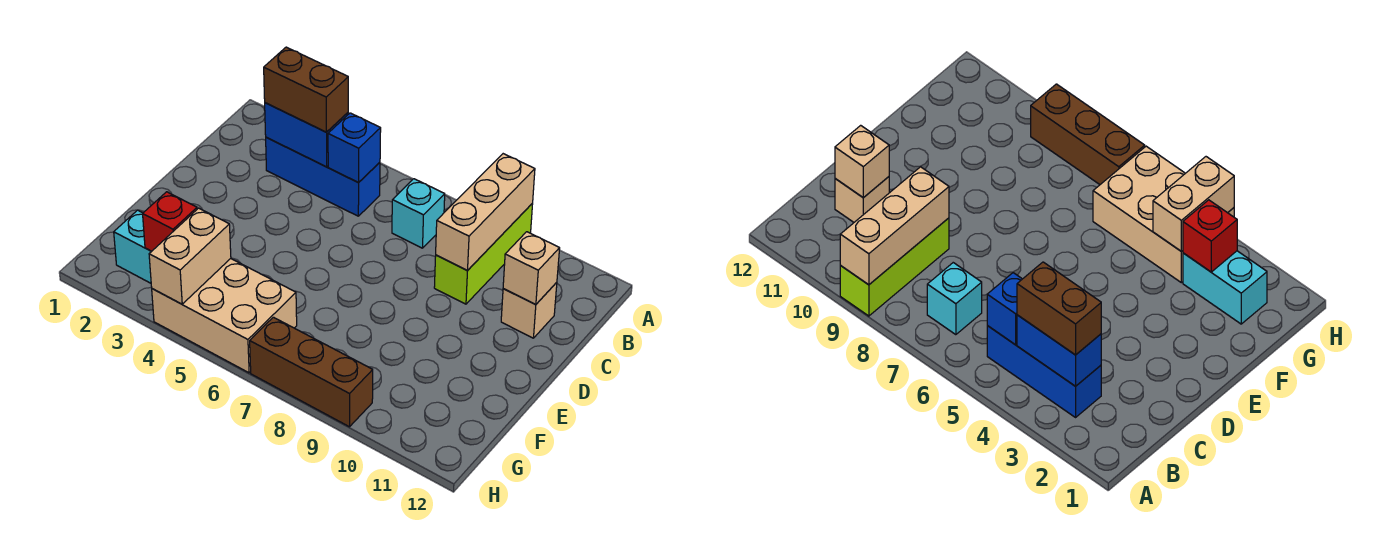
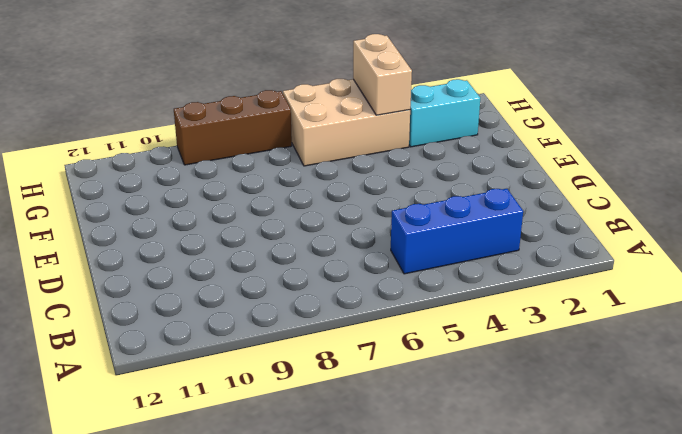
none -> lime brick A9:C9 level 1
none -> cyan brick B7 level 1
none -> tan brick C11 level 1

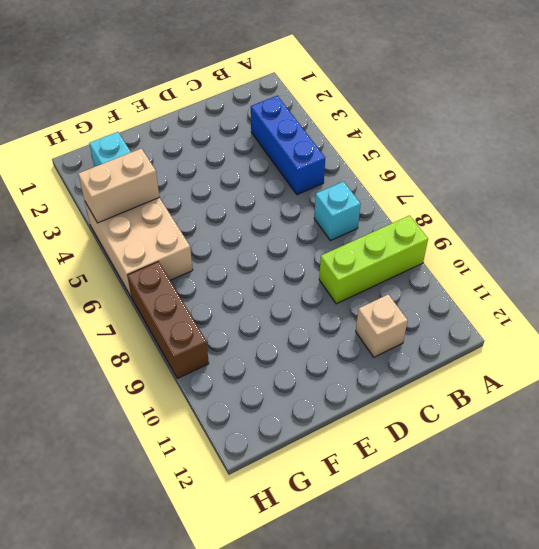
none -> tan brick A9:C9 level 2
none -> blue brick B3:B4 level 2
none -> blue brick B5 level 2

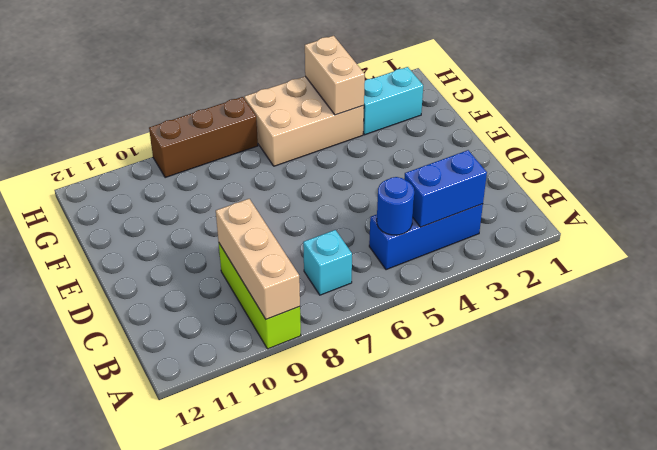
blue round brick B5 level 2 -> blue brick B5 level 2
none -> tan brick C11 level 1
none -> tan brick C11 level 2
none -> red brick G3 level 2

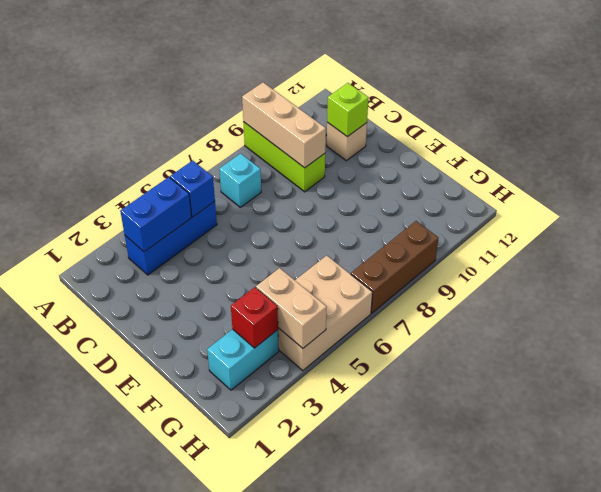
lime brick C11 level 2 -> tan brick C11 level 2
none -> brown brick B3:B4 level 3

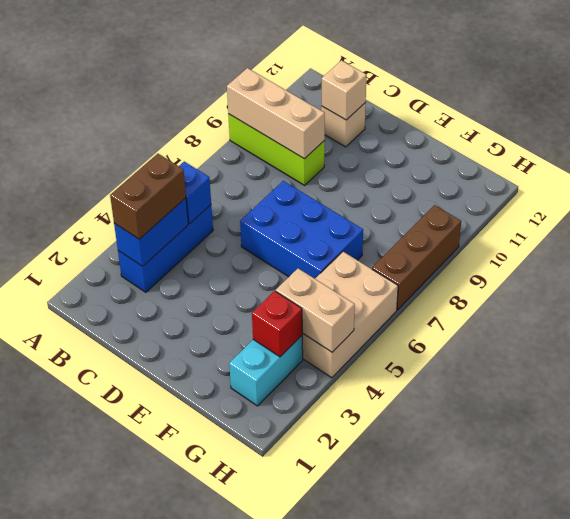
blue brick D6:F7 level 1 -> none
none -> cyan brick B7 level 1

